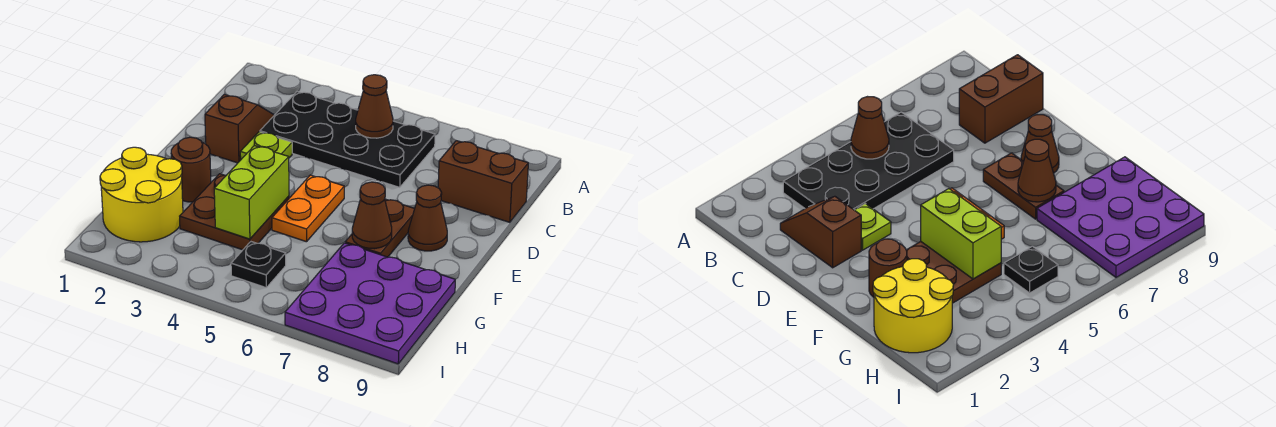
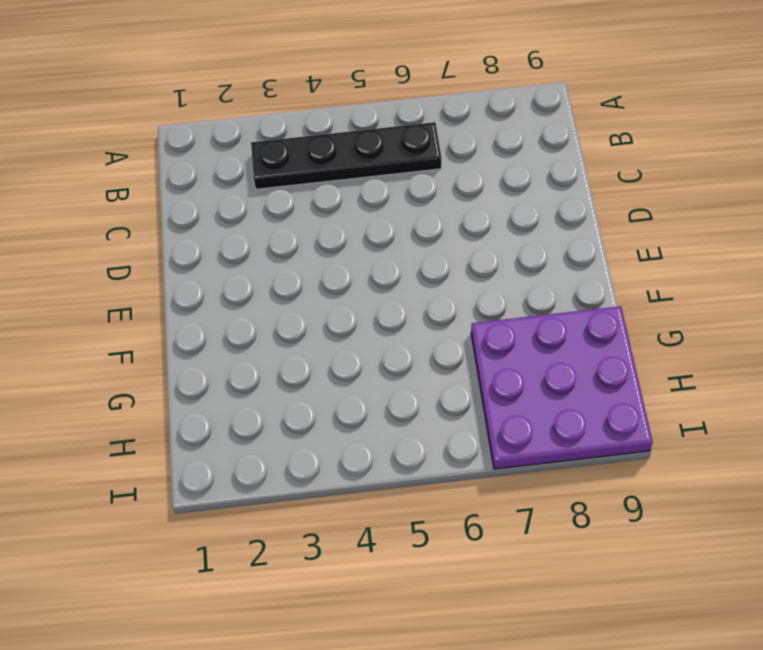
black plate B3:B6 level 1 -> black plate B3:C6 level 1
none -> brown slope C2:D2 level 1 top D
none -> brown brick C8:C9 level 1
none -> lime plate D3 level 1

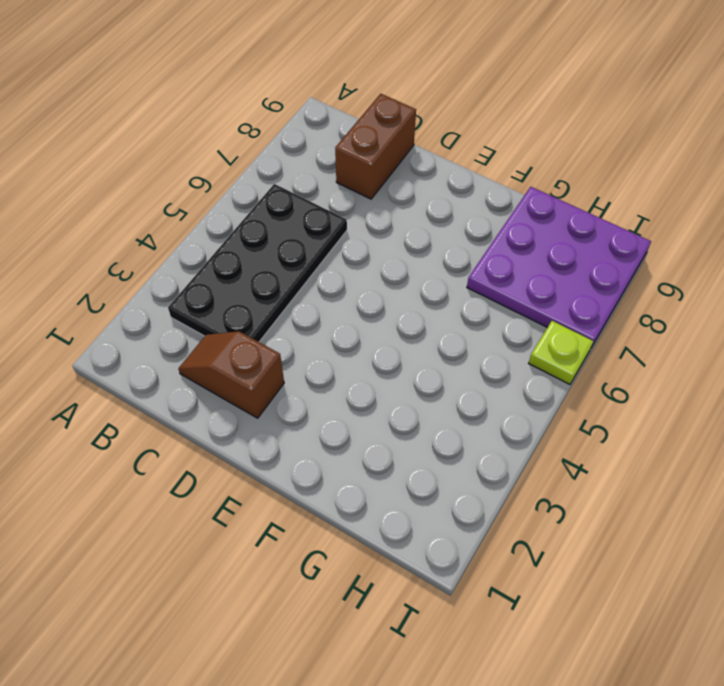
lime plate I6 level 1 -> lime plate D3 level 1
none -> orange plate E5:F5 level 1
none -> brown plate E7:F7 level 1
none -> brown cone E8 level 1

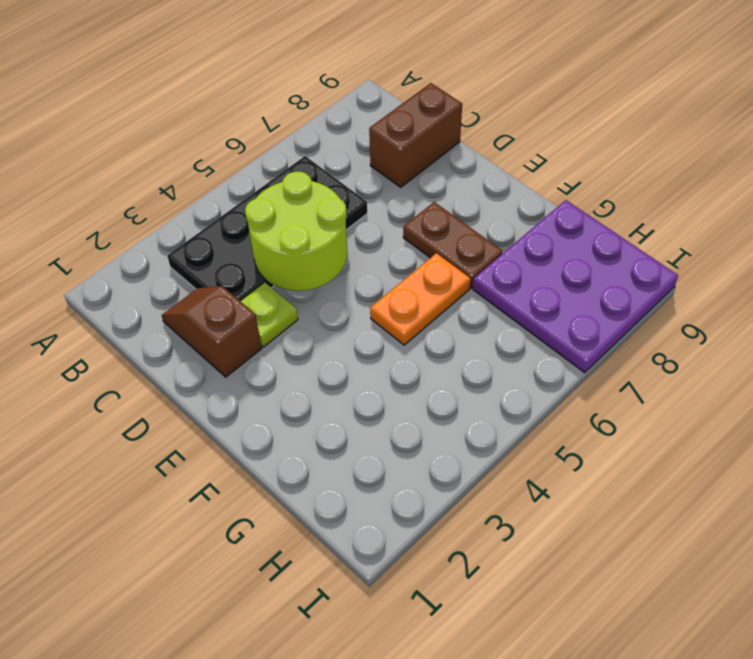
lime round brick C4:D5 level 2 -> none
orange plate F5:F6 level 1 -> orange plate E5:F5 level 1
none -> brown cone E8 level 1
none -> brown round brick F2 level 1
none -> brown plate F3:G4 level 1

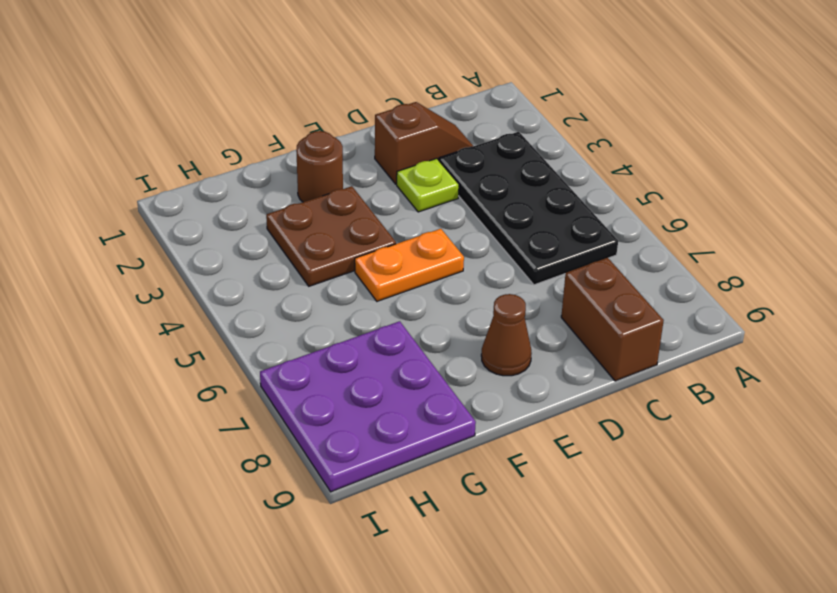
none -> brown plate E7:F7 level 1
none -> yellow round brick G1:H2 level 1
none -> black plate H5 level 1

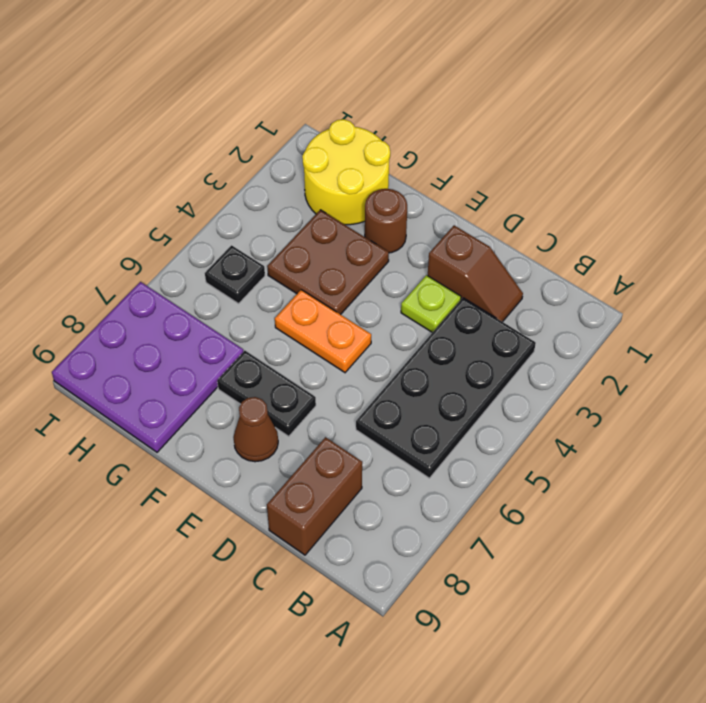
black plate E7:F7 level 1 -> brown plate E7:F7 level 1
none -> brown cone B5 level 2
none -> lime brick F4:G4 level 2
none -> brown cone F7 level 2

